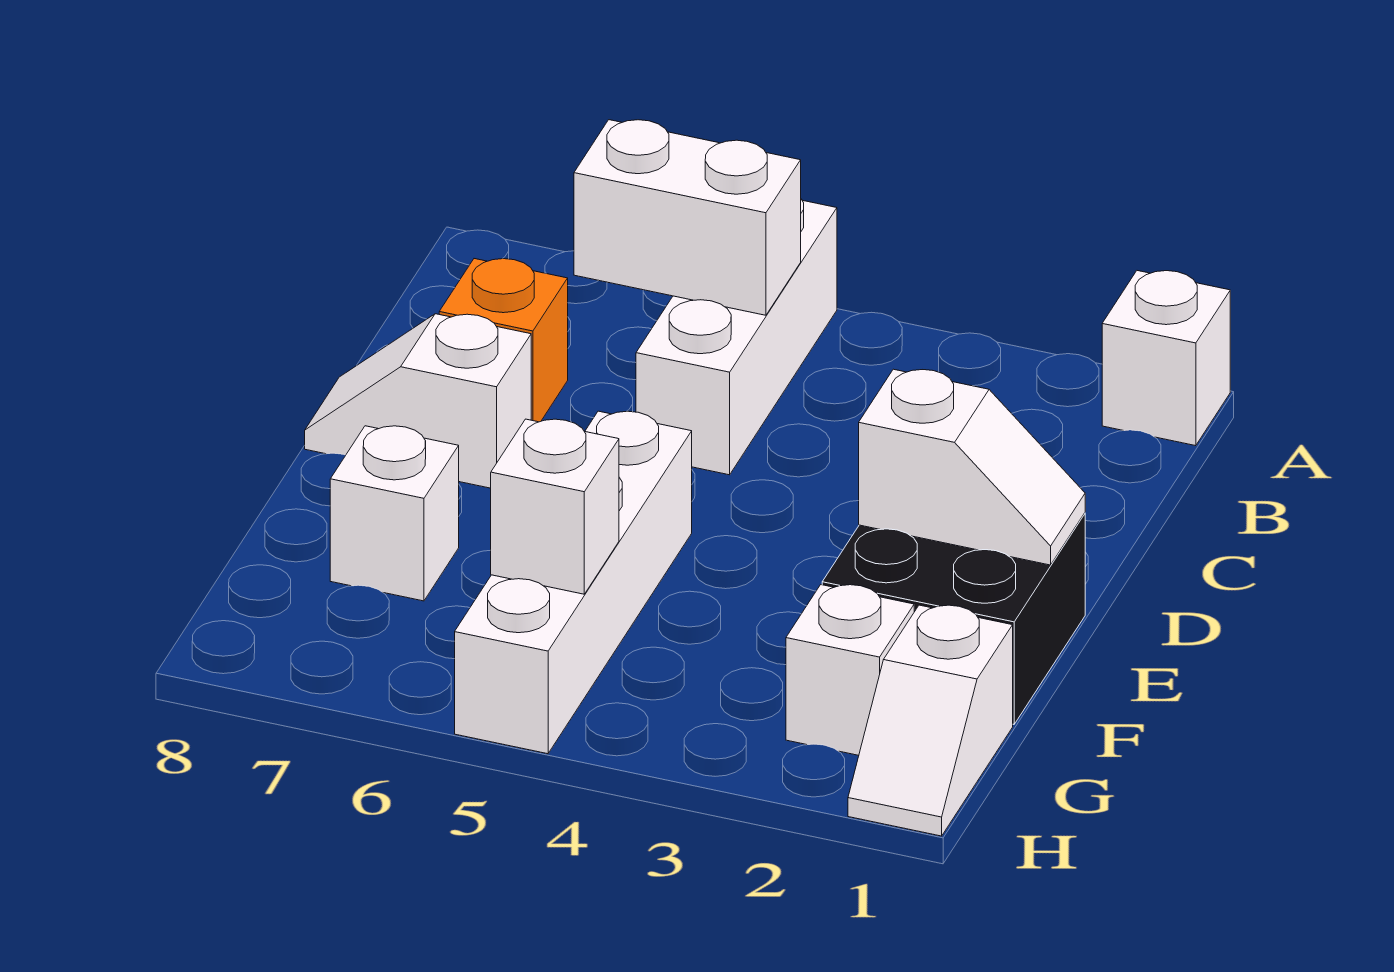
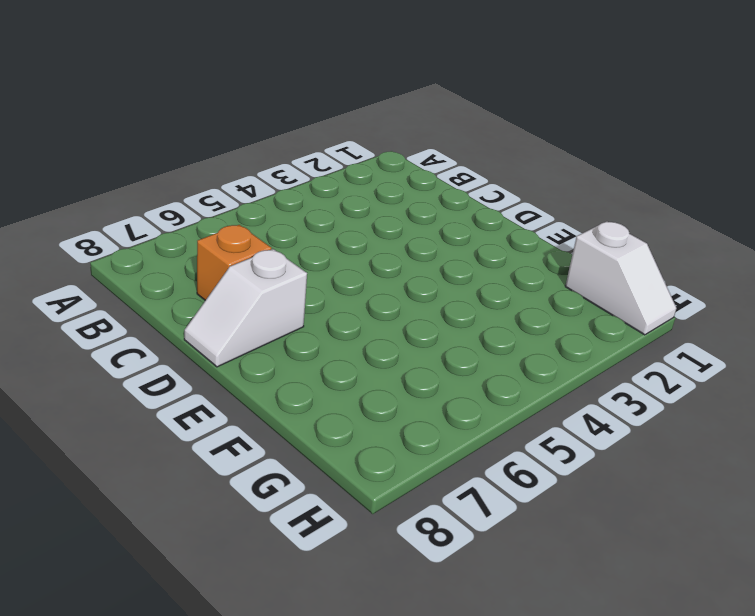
none -> white brick A1 level 1
none -> white brick A5:C5 level 1
none -> black brick E1:F2 level 1

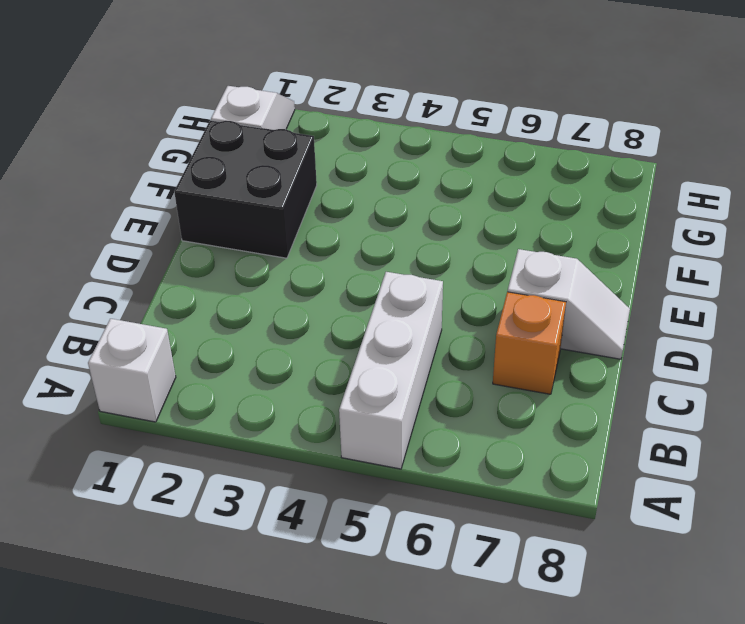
none -> white brick E5:H5 level 1
none -> white brick F7 level 1
none -> white brick G2 level 1

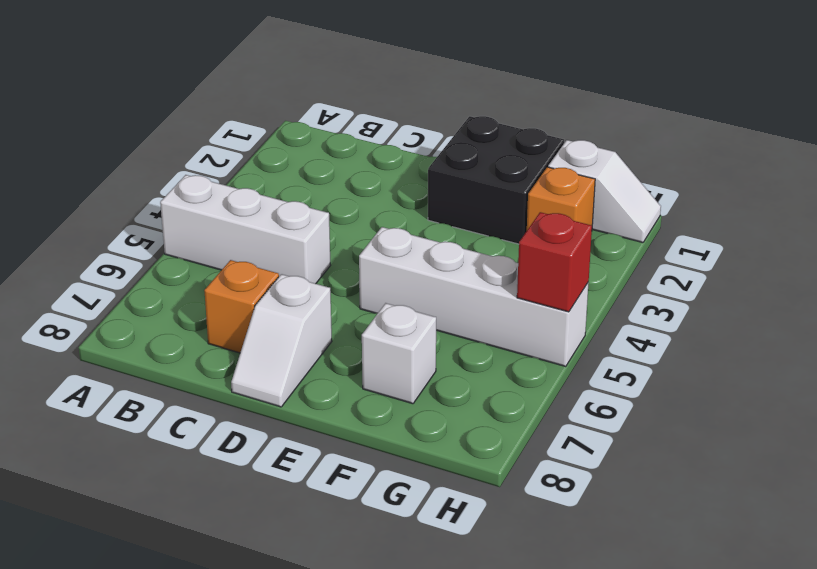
orange brick G2 level 1 -> white brick G2 level 1
red brick H5 level 2 -> none
none -> white brick A1 level 1
none -> white brick B5:B6 level 2
none -> white slope E1:E2 level 2 top 2

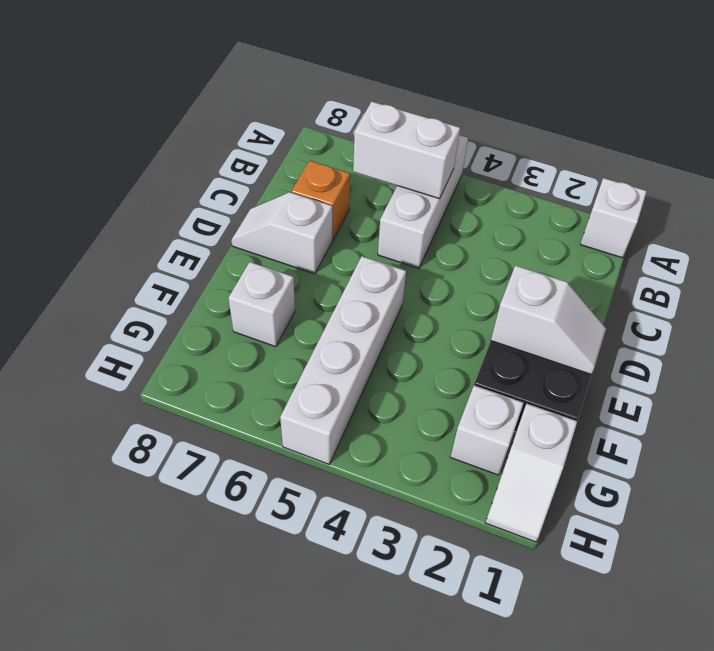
none -> white brick G5 level 2

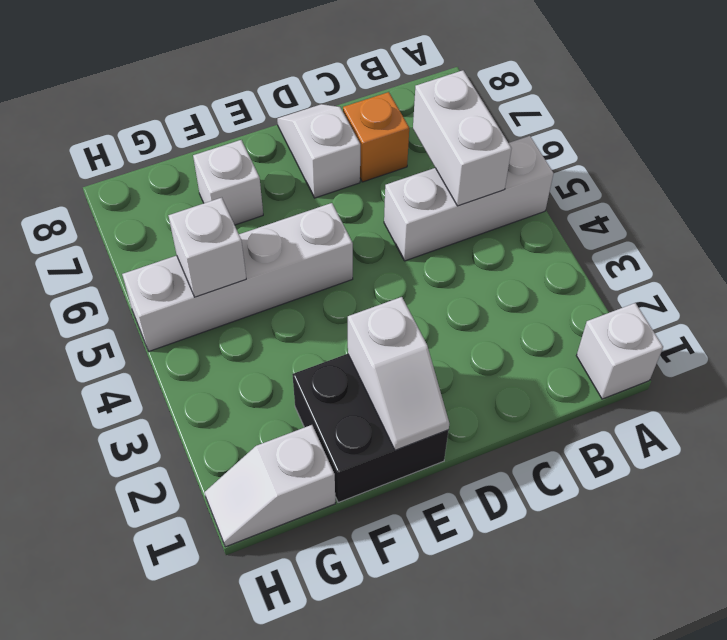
none -> white brick G2 level 1

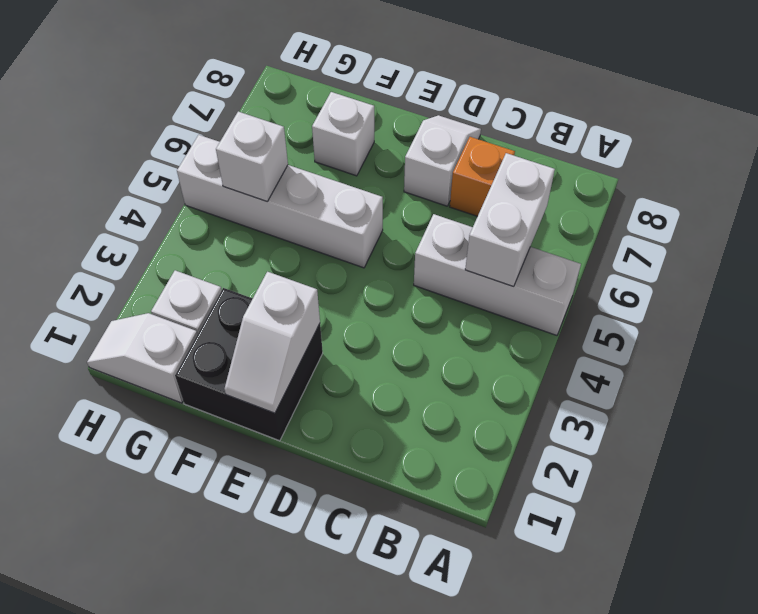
none -> white brick A1 level 1

